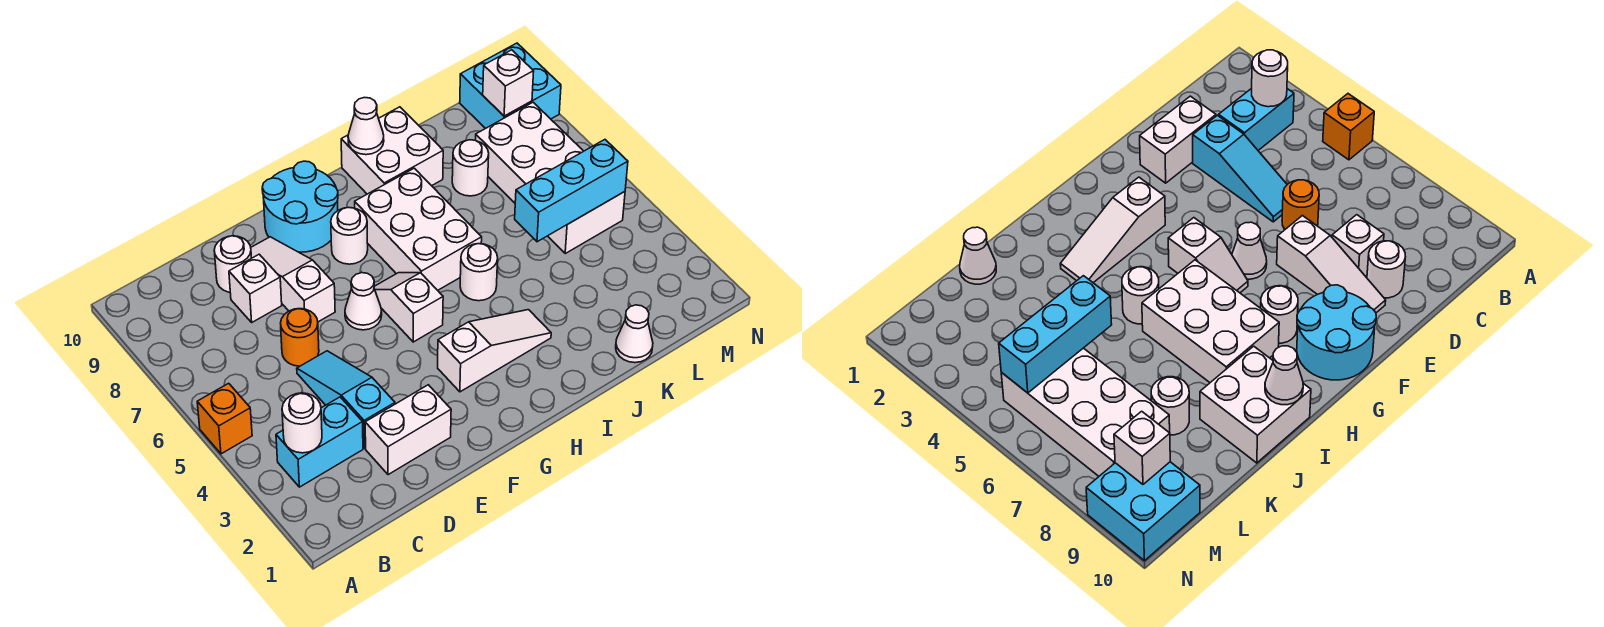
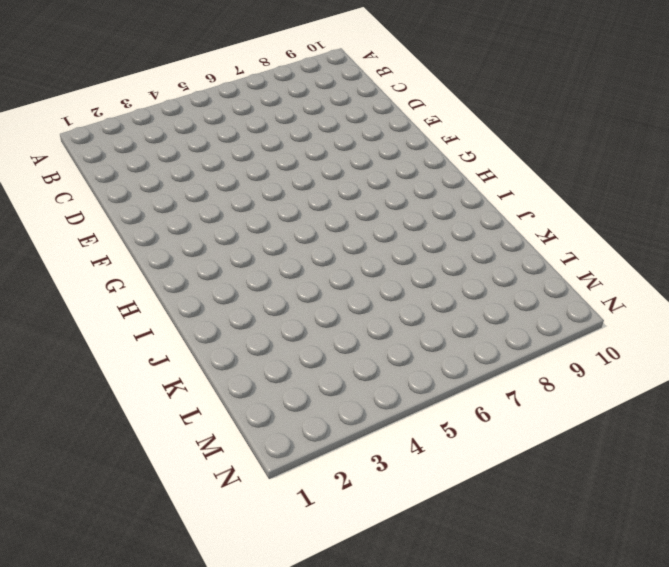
none -> orange brick A5 level 1
none -> cyan brick B3:C3 level 1
none -> white brick D2:E2 level 1

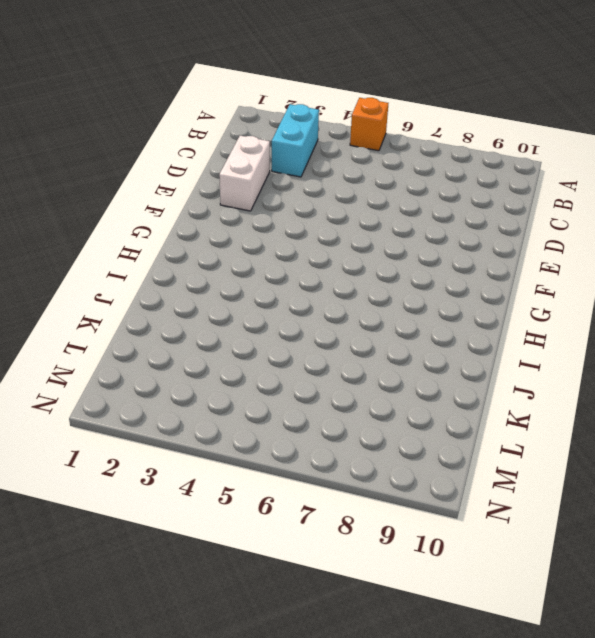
none -> cyan slope D3:D5 level 1 top 3
none -> orange round brick D6 level 1
none -> white brick D8 level 1

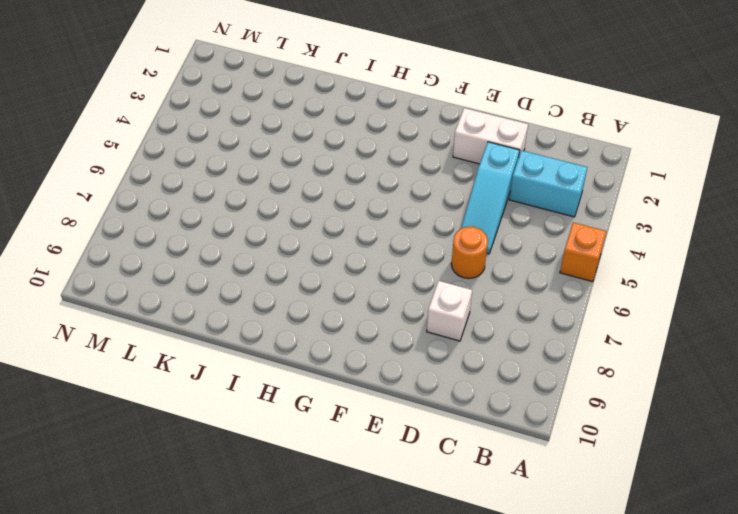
none -> white round brick D9 level 1
none -> white slope E7:E9 level 1 top 7
none -> white cone F6 level 1

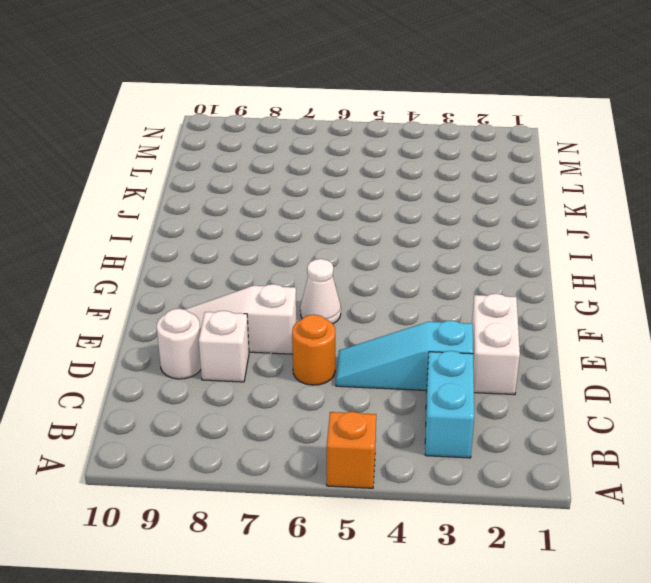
none -> cyan round brick F9:G10 level 1
none -> white slope G3:I3 level 1 top G
none -> white slope G5:G6 level 1 top 5

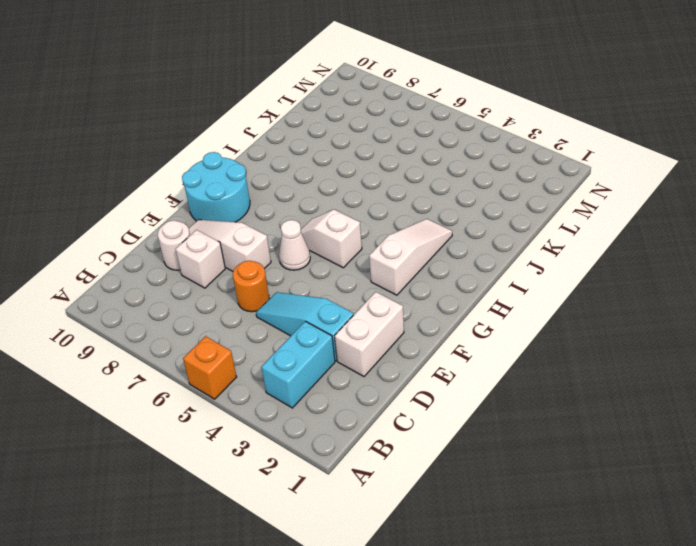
none -> white round brick G8 level 1
none -> white brick H6:I8 level 1
none -> white round brick I5 level 1

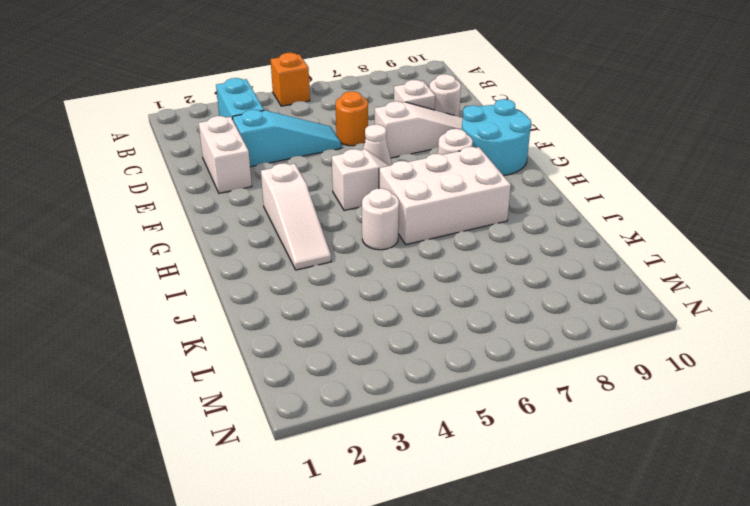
none -> white brick I9:J10 level 1
none -> white cone K1 level 1
none -> white round brick K8 level 1

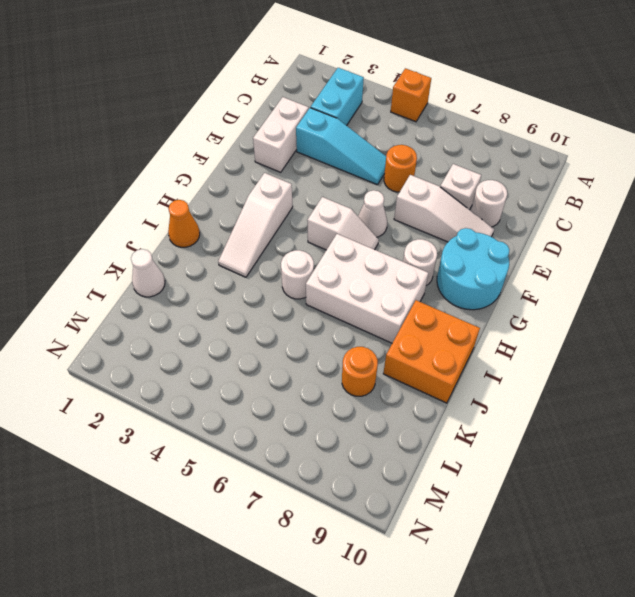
orange cone I1 level 1 -> none
orange brick I9:J10 level 1 -> white brick I9:J10 level 1
orange round brick K8 level 1 -> white round brick K8 level 1
none -> white brick L5:M8 level 1
none -> cyan brick M9:N10 level 1
none -> white round brick B3 level 2

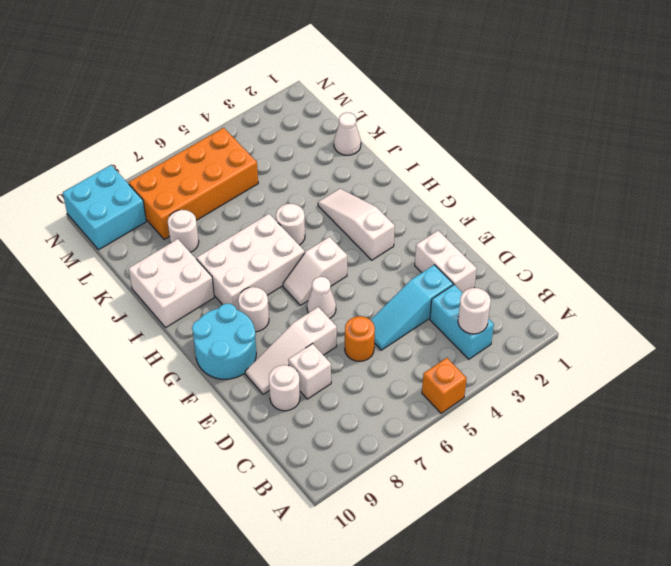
orange brick L5:M8 level 1 -> white brick L5:M8 level 1
none -> white cone I10 level 2
none -> cyan brick K5:M5 level 2
none -> white brick M9 level 2

